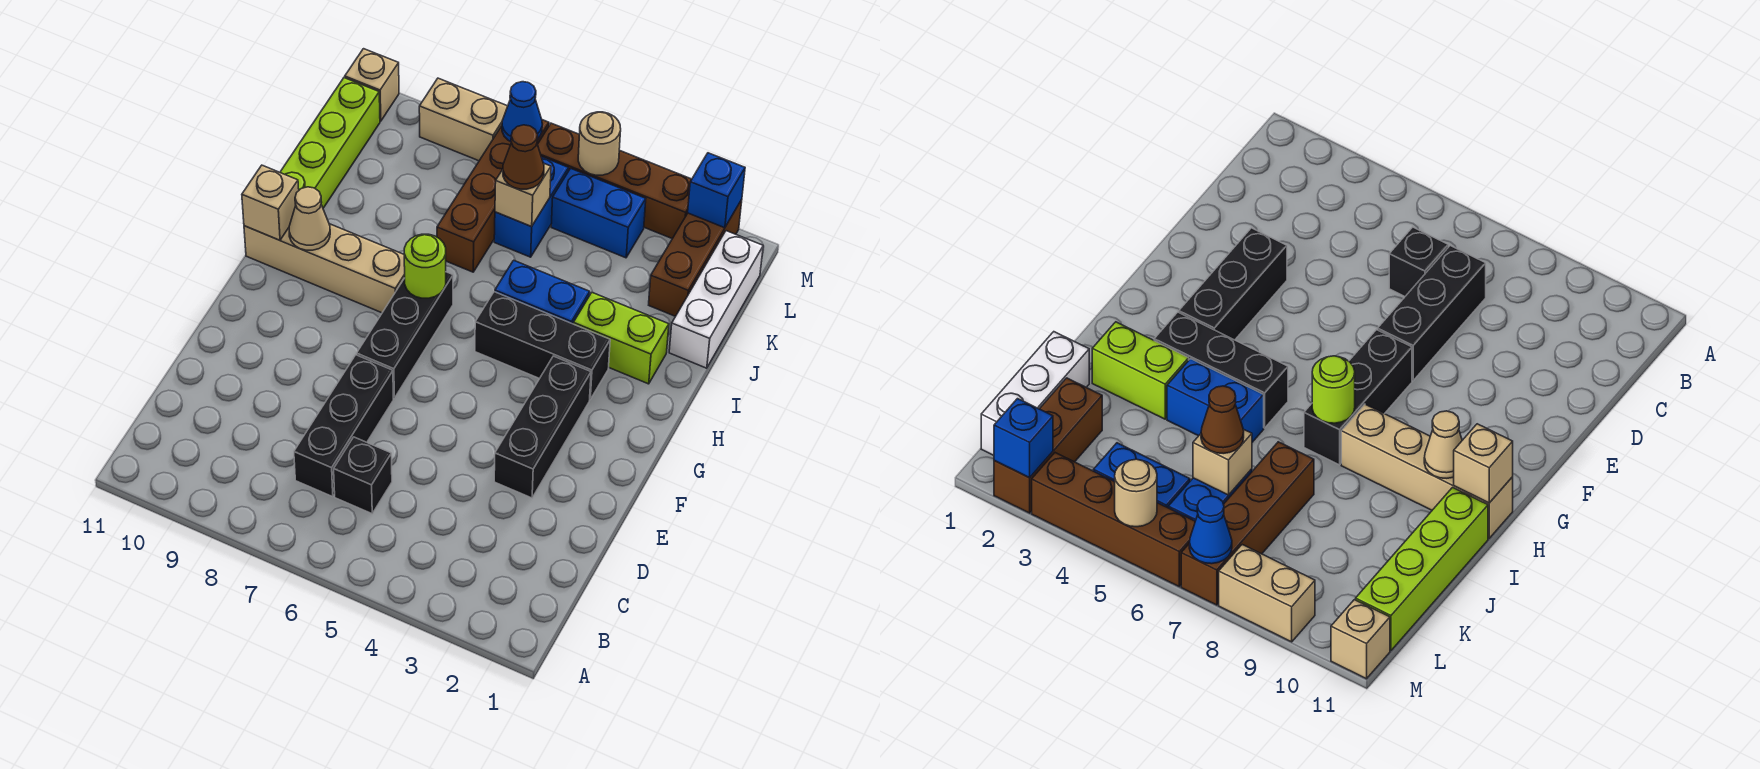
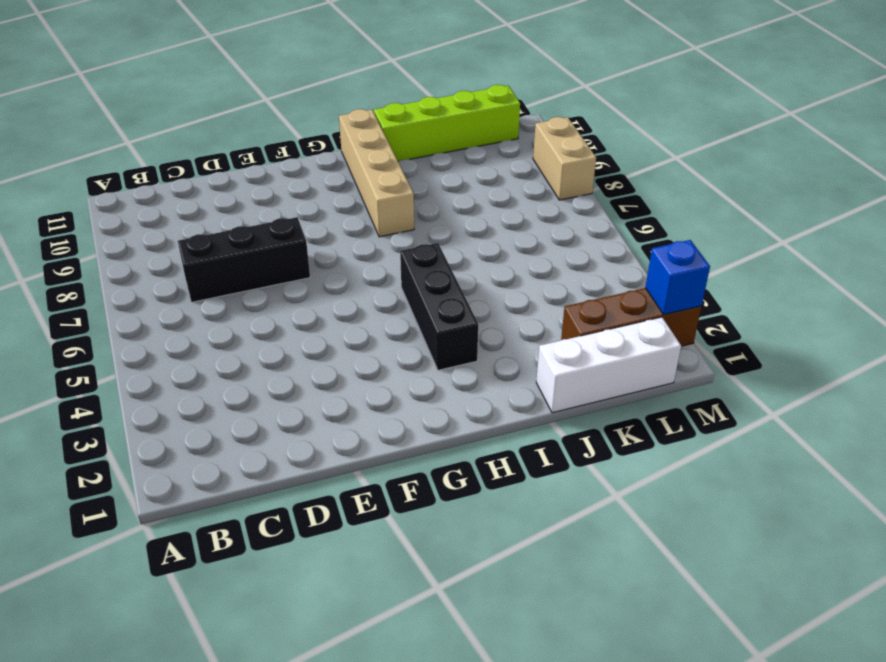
none -> black brick C6 level 1
none -> black brick E3:G3 level 1
none -> black brick F7:H7 level 1

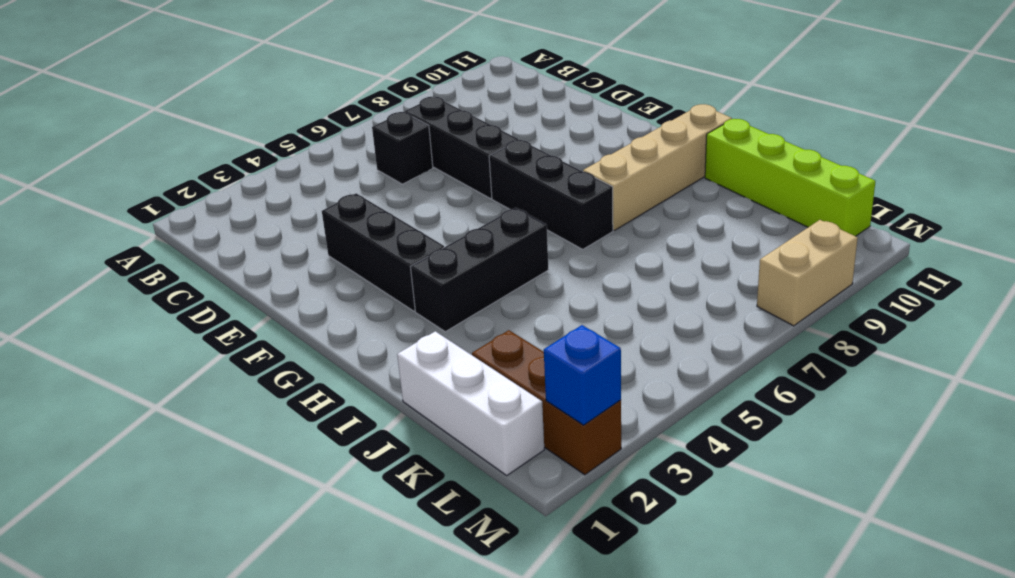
none -> lime brick I2:I3 level 1
none -> blue brick I4:I5 level 1
none -> brown brick J7:M7 level 1

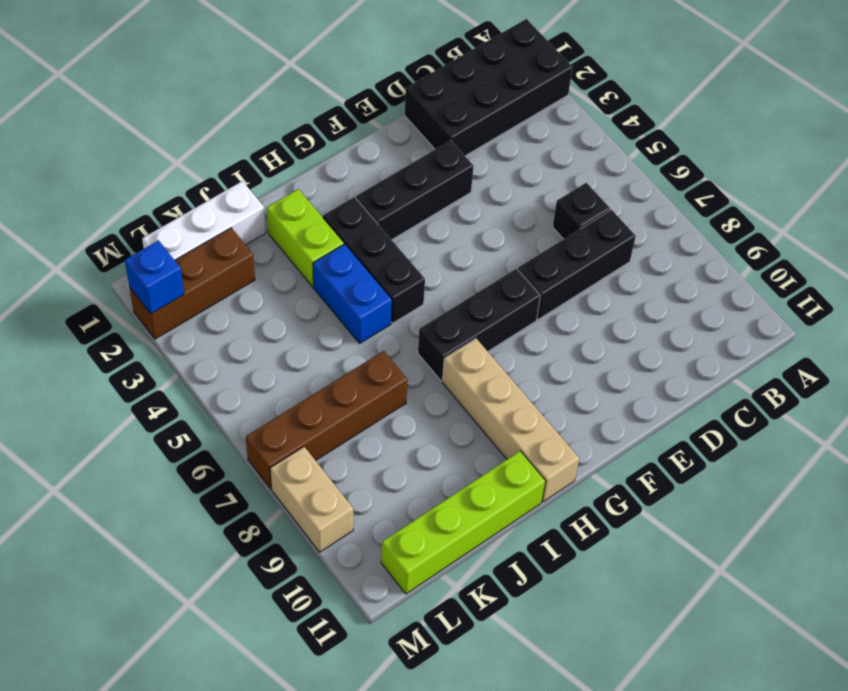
black brick A1:D2 level 1 -> none
none -> blue brick K6:L6 level 1
none -> blue brick L4:L5 level 1
none -> brown brick M3:M6 level 1

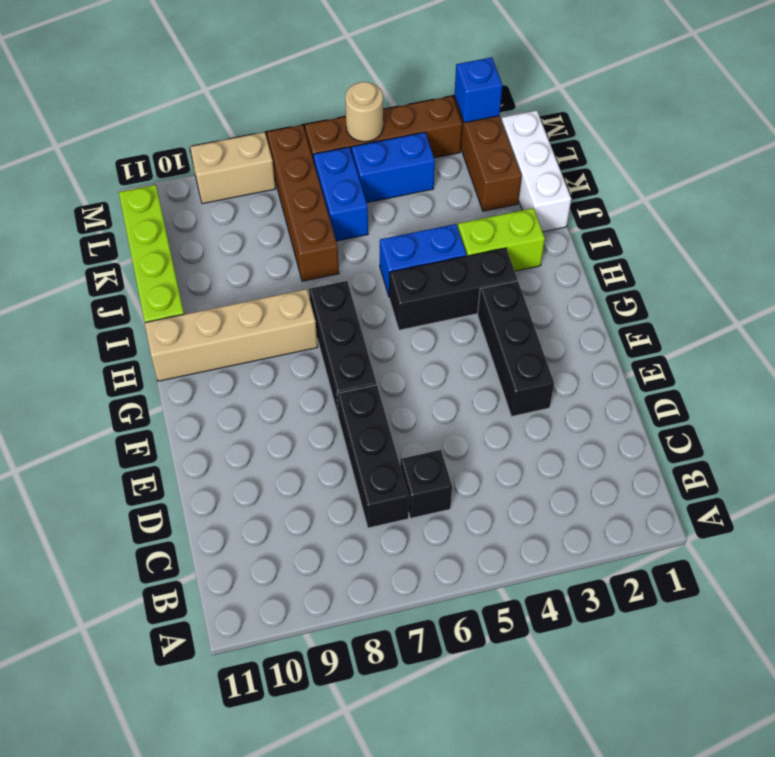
none -> tan brick M11 level 1
none -> lime round brick H7 level 2
none -> tan cone H10 level 2

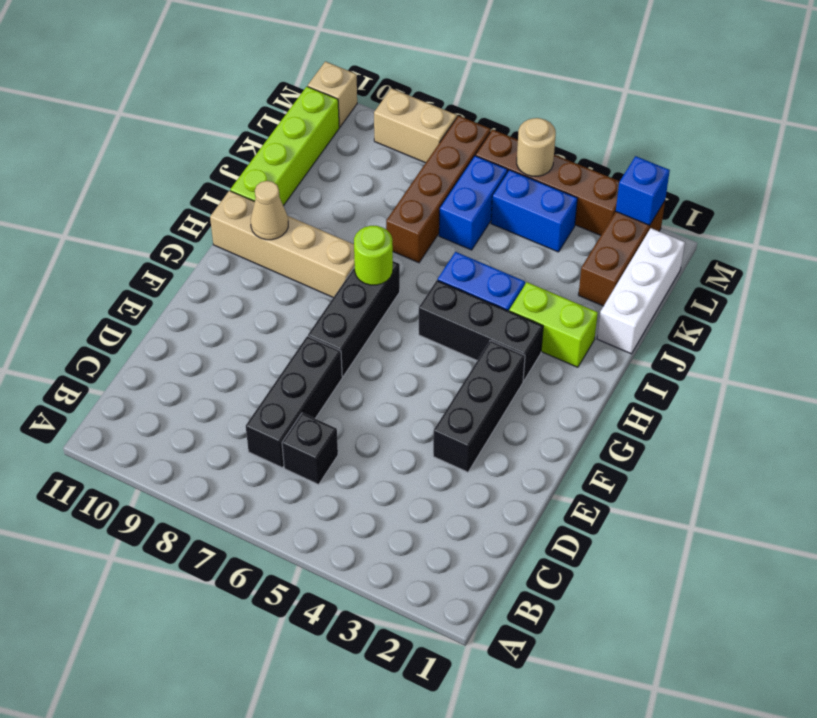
none -> tan brick H11 level 2
none -> tan brick K6 level 2
none -> blue cone M7 level 2

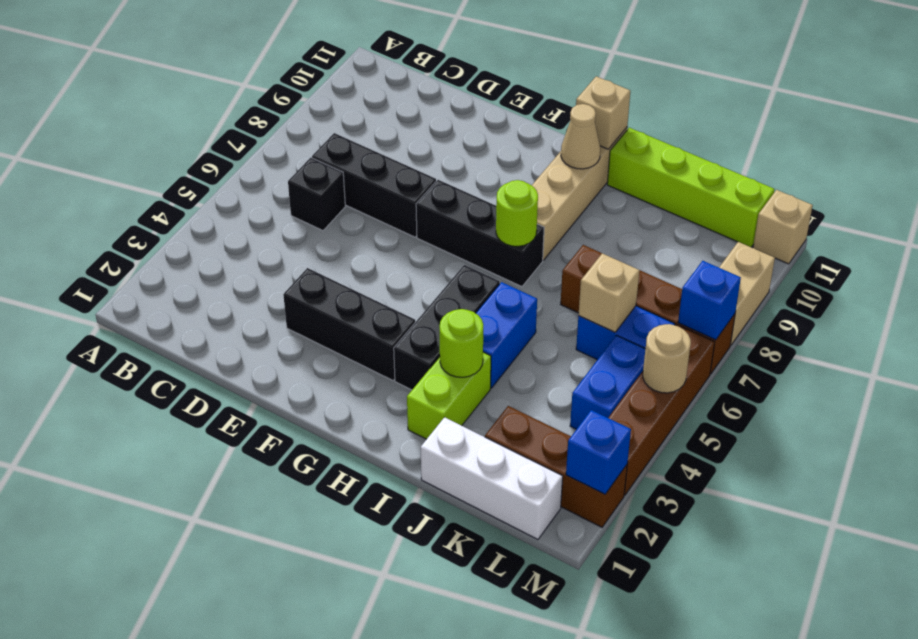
lime round brick I3 level 2 -> none
blue brick M7 level 2 -> blue cone M7 level 2
none -> brown cone K6 level 3

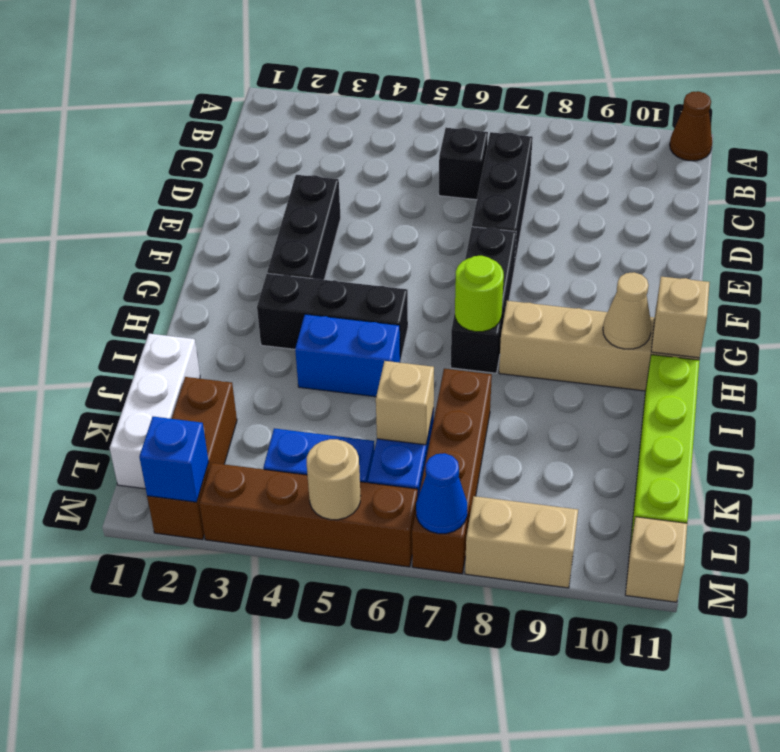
brown cone A11 level 1 -> brown cone K6 level 3
none -> lime brick I2:I3 level 1

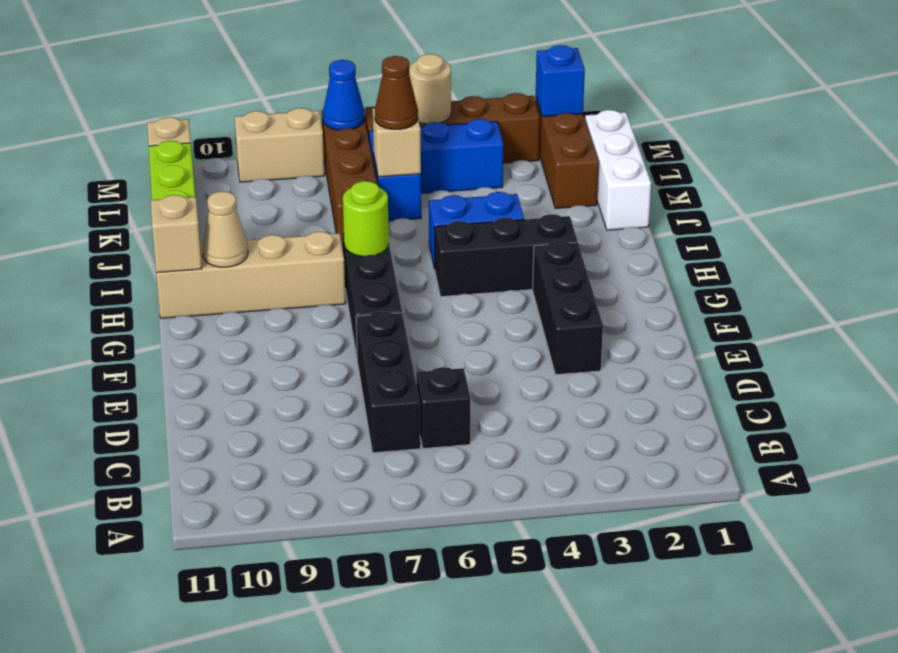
none -> lime brick I2:I3 level 1

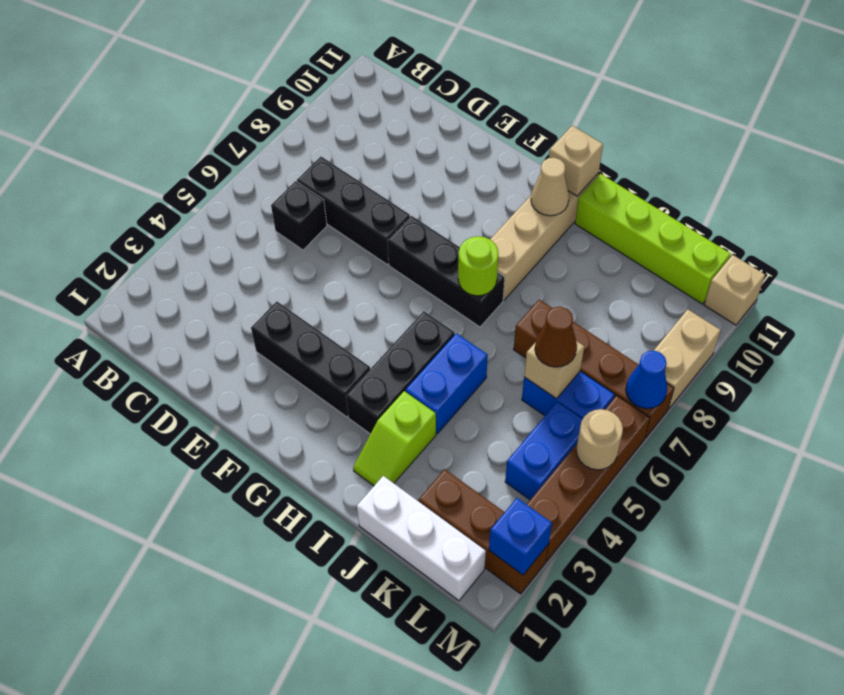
lime slope I2:I3 level 1 top 3 -> lime brick I2:I3 level 1

